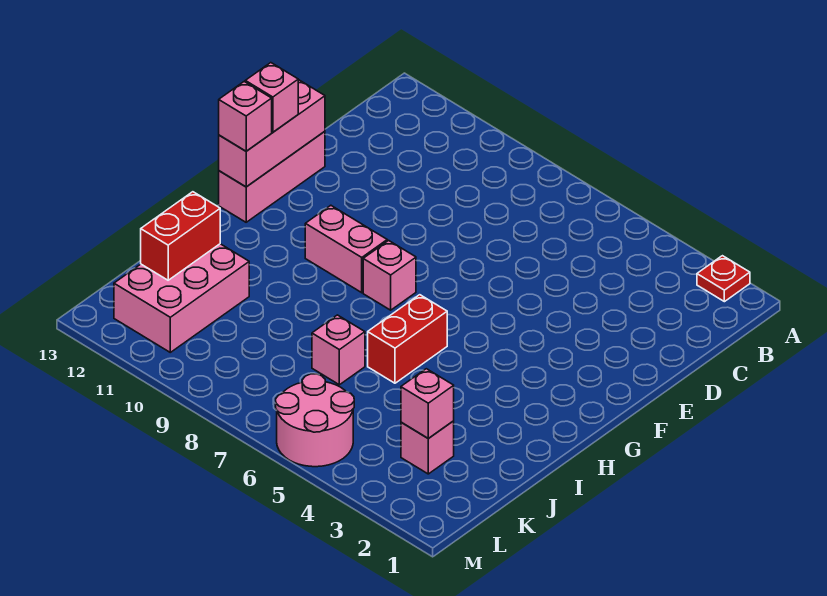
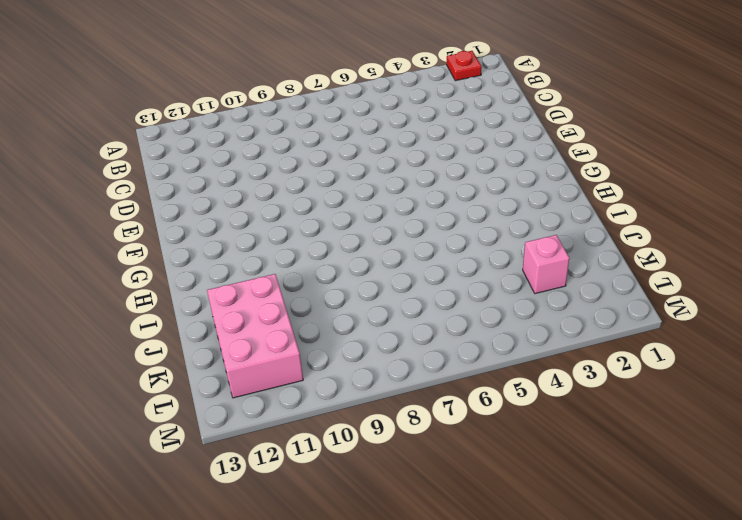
none -> pink brick E13:G13 level 1
none -> pink brick G8 level 1
none -> pink brick G9:G10 level 1

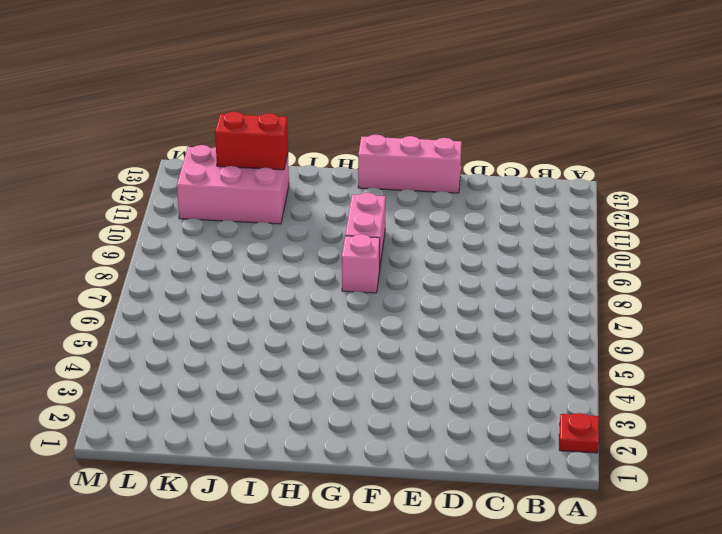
none -> red brick H6:I6 level 1
none -> pink brick J7 level 1
none -> pink brick K3 level 1

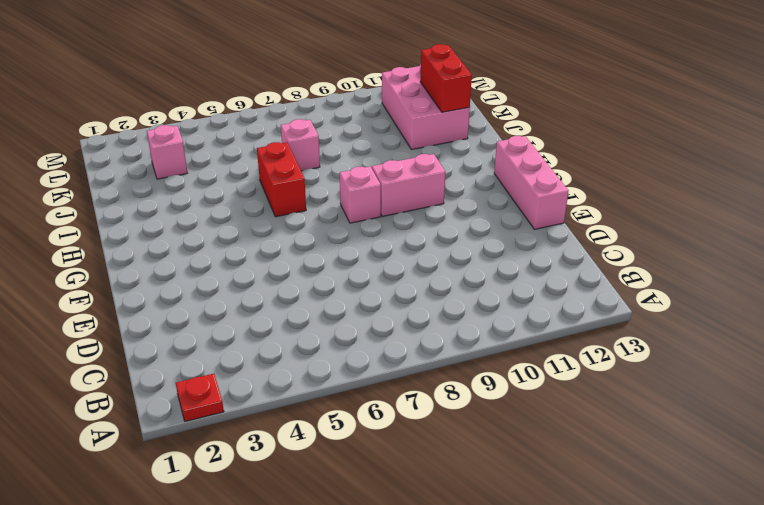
none -> pink round brick L5:M6 level 1
none -> pink brick E13:G13 level 2
none -> pink brick K3 level 2

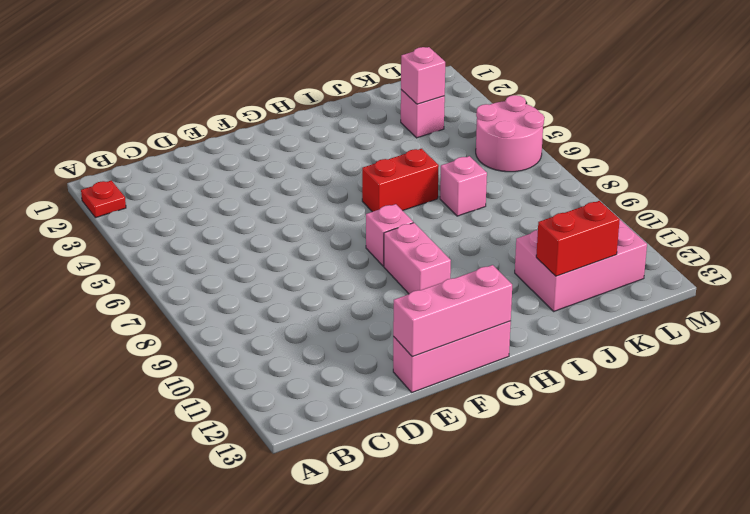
none -> pink brick F13 level 3
none -> pink brick G13 level 3

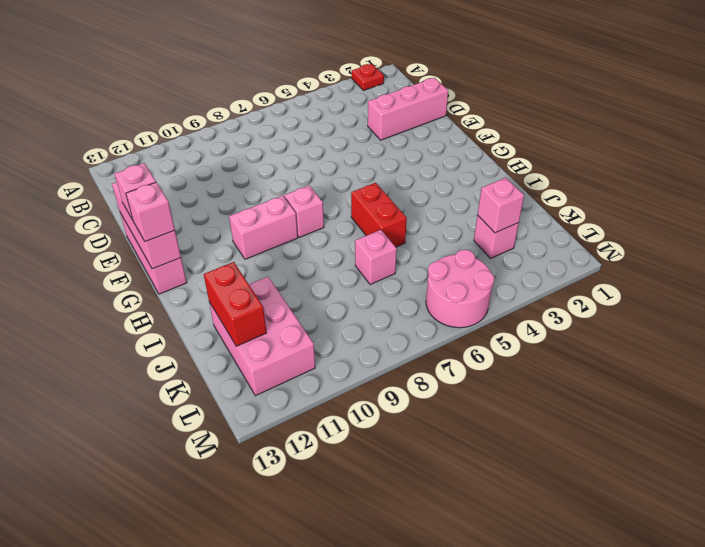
pink brick D1:D3 level 1 -> none

